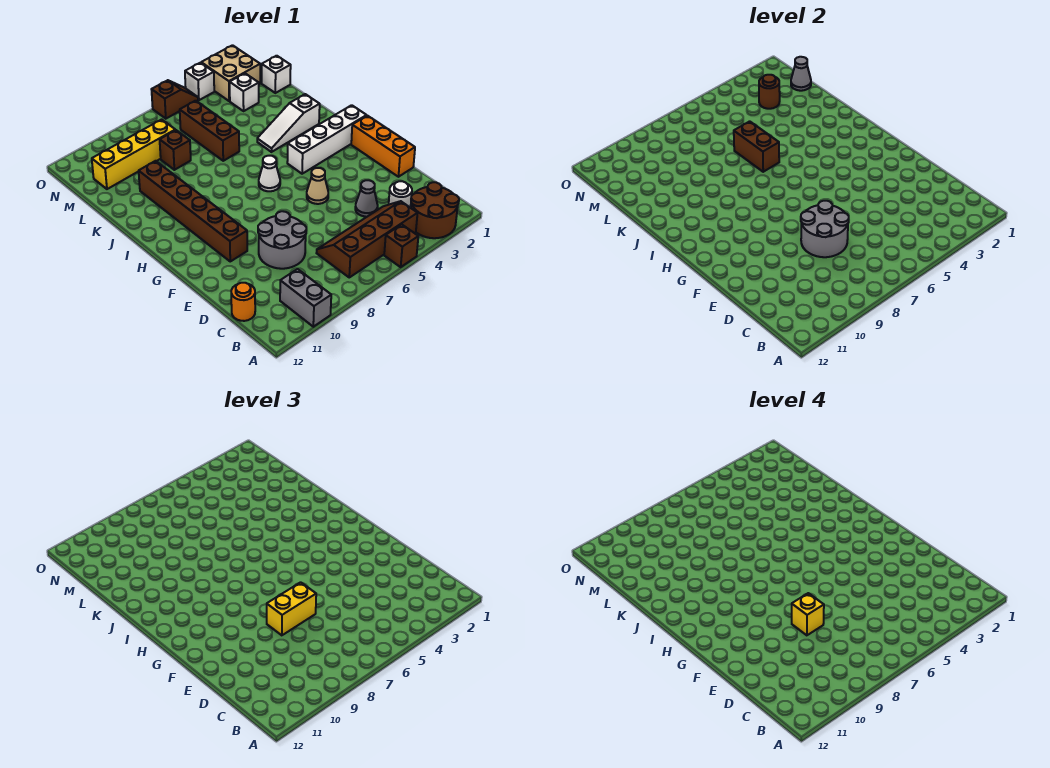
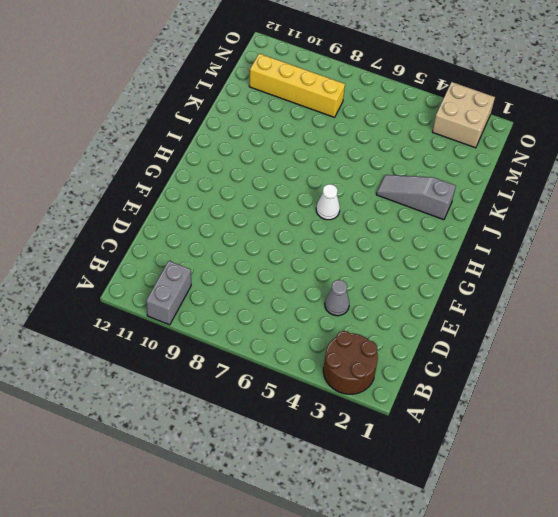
grey slope J2:J4 level 1 top 2 -> white slope J2:J4 level 1 top 2
none -> brown brick A5 level 1
none -> brown slope B4:C7 level 1 top B
none -> white round brick C3 level 1

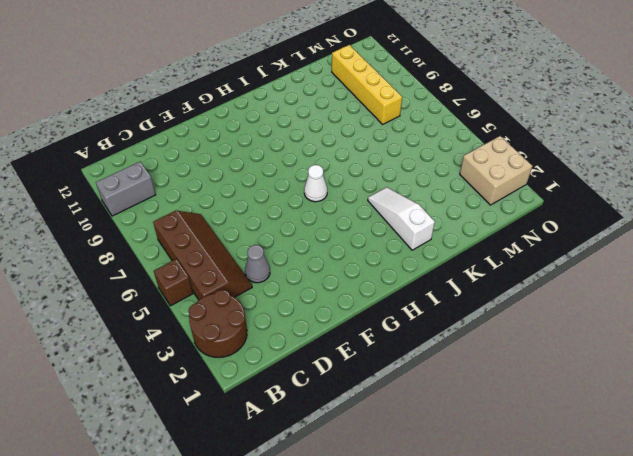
none -> white round brick C3 level 1
none -> orange round brick C12 level 1
none -> grey round brick D8:E9 level 1

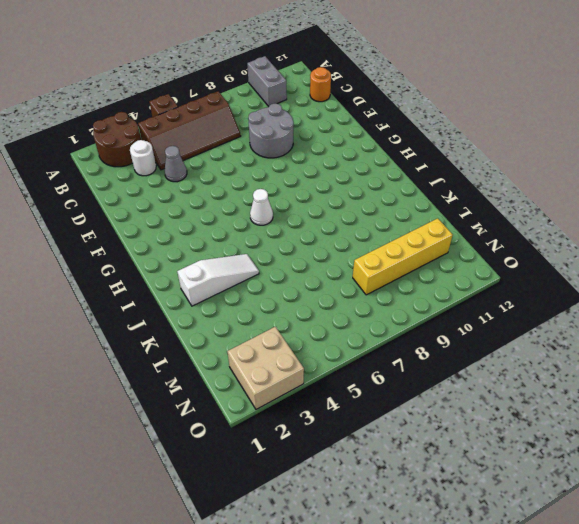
none -> orange brick E1:G1 level 1
none -> tan cone F5 level 1
none -> brown brick F10:K10 level 1

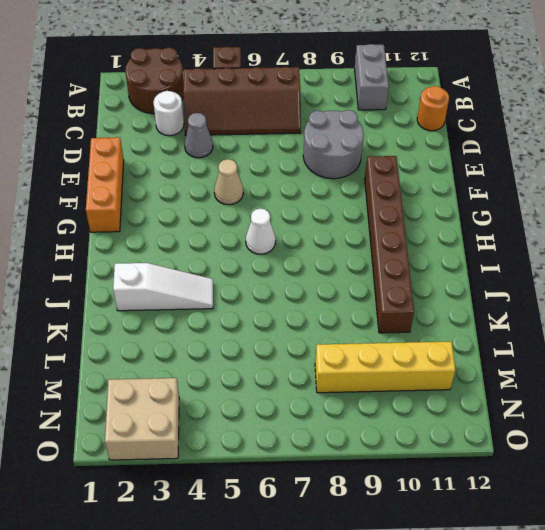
none -> white brick H1:H4 level 1
none -> brown brick K6:M6 level 1
none -> brown brick L8 level 1

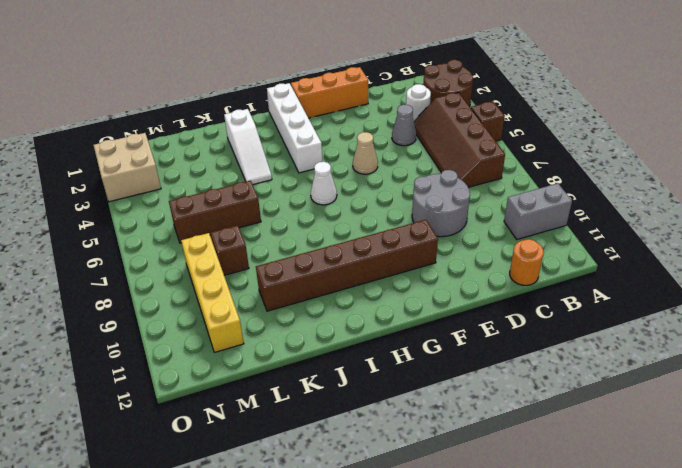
none -> white brick M1 level 1
none -> white brick M3 level 1
none -> white brick O4 level 1

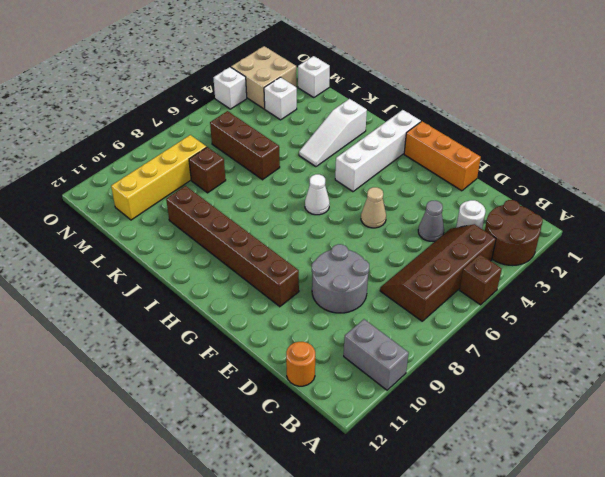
none -> brown slope O5:O6 level 1 top 6
none -> grey round brick D7:E8 level 2
none -> brown brick J6:K6 level 2

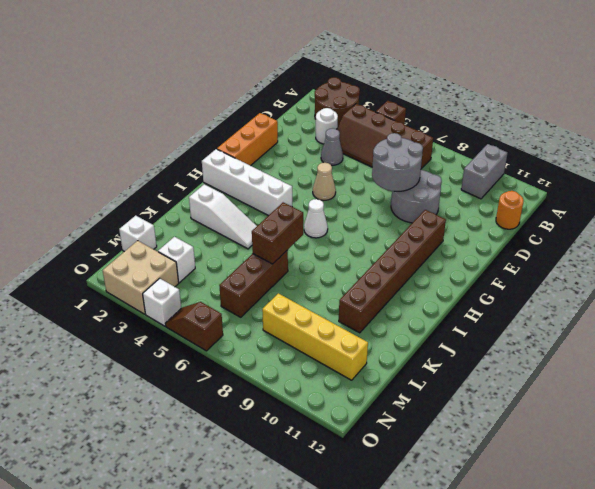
none -> brown brick L8 level 1
none -> grey cone M1 level 2
none -> brown round brick M3 level 2

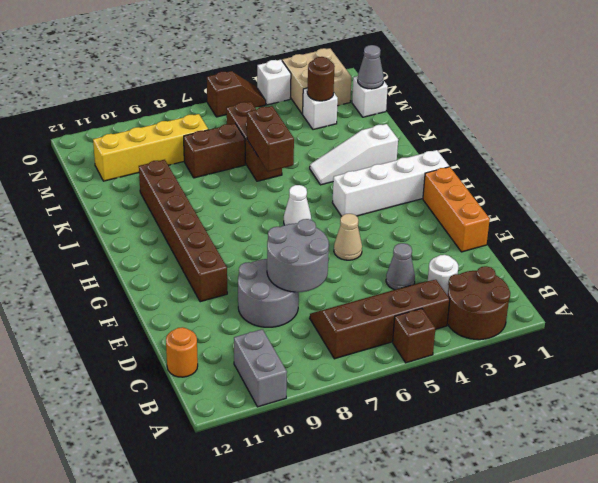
brown brick L7:L8 level 1 -> brown brick L8 level 1
none -> yellow brick E7:E8 level 3
none -> yellow brick E8 level 4

